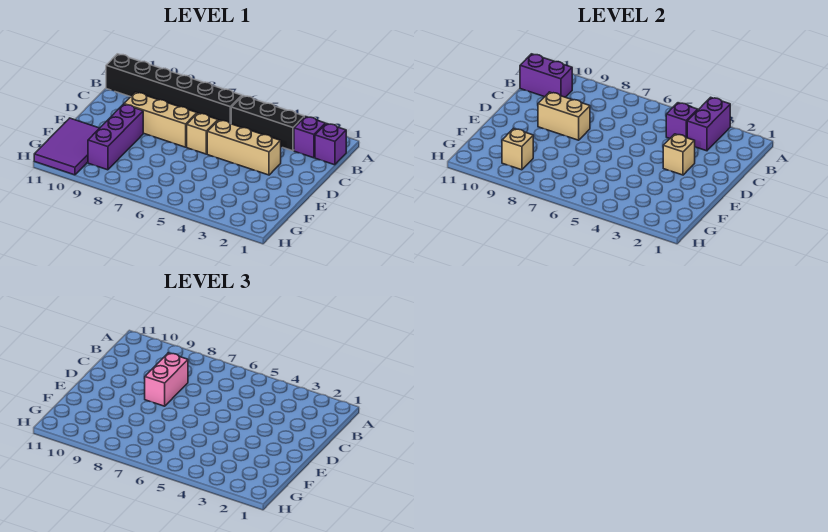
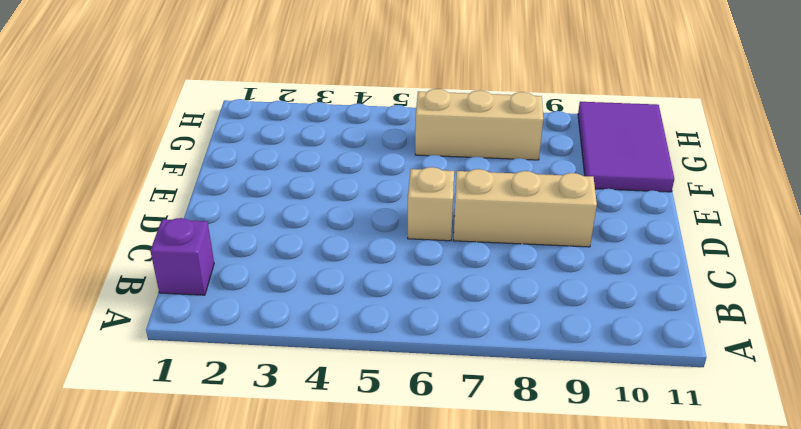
tan brick G6:G8 level 1 -> tan brick D3:D5 level 1
none -> purple brick B2 level 1
none -> black brick B3:B5 level 1
none -> black brick B6:B11 level 1

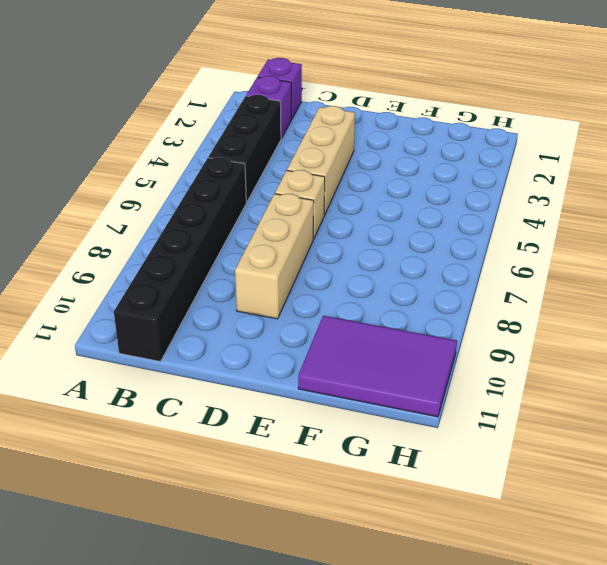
none -> purple brick E9:G9 level 1
none -> purple brick A3:B3 level 2
none -> purple brick B4 level 2

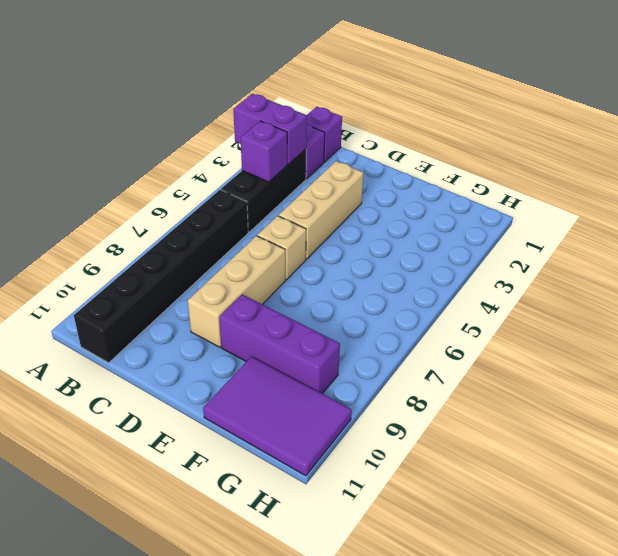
none -> purple brick B10:B11 level 2
none -> tan brick D3 level 2
none -> tan brick D8:D9 level 2

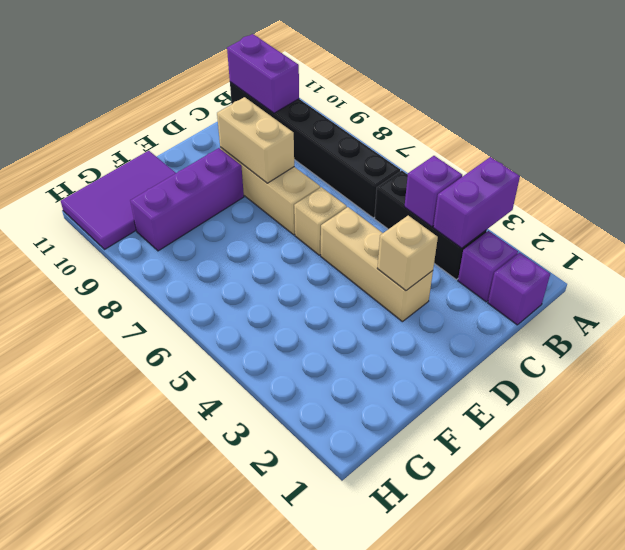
none -> tan brick G9 level 2
none -> pink brick C8:D8 level 3

